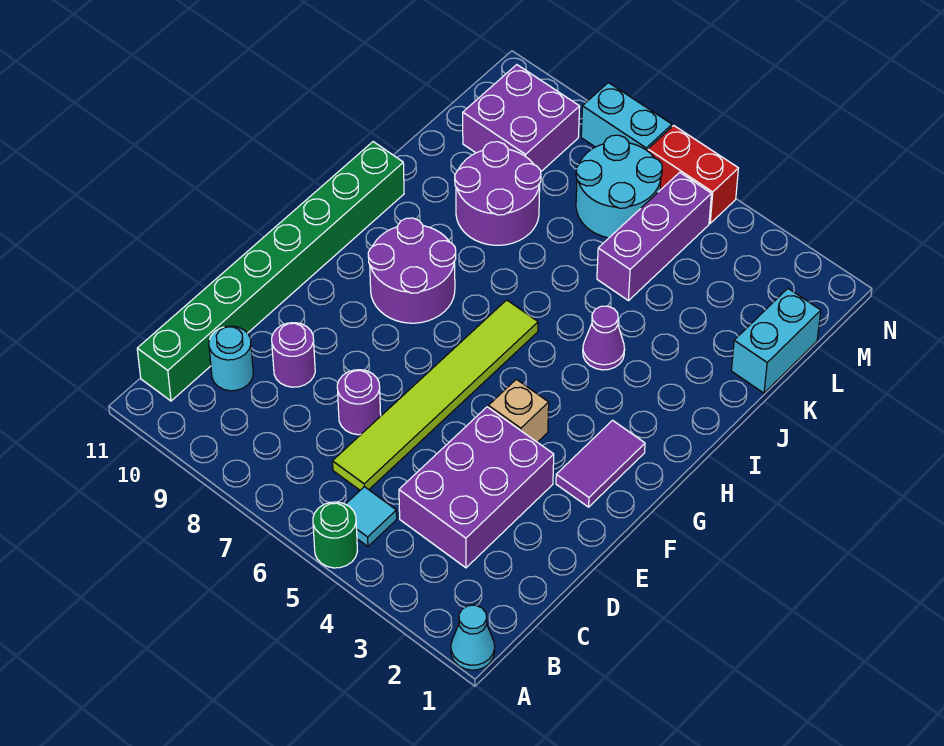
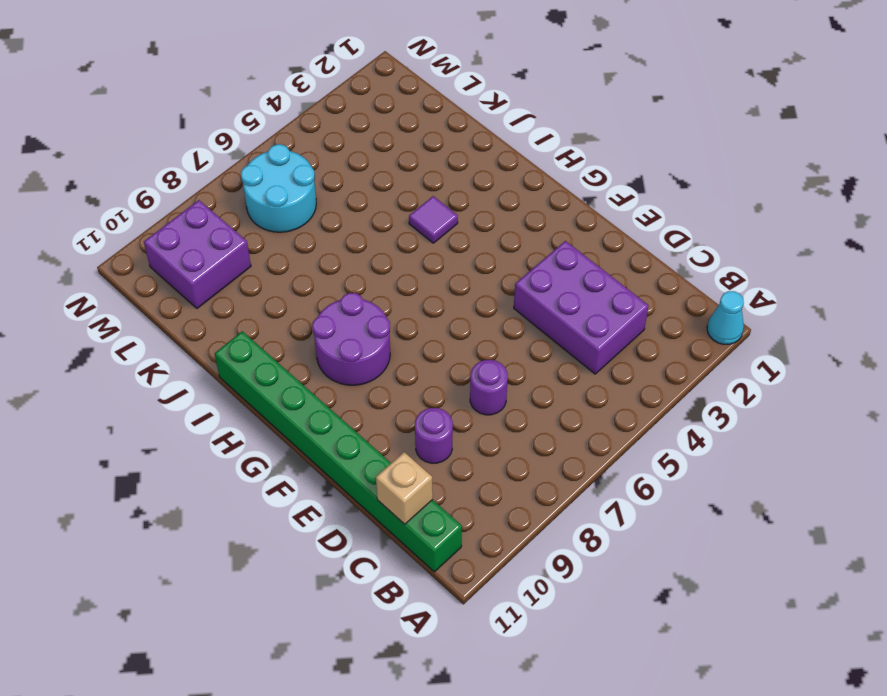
tan brick C11 level 2 -> tan brick F4 level 1
purple tile I4 level 1 -> purple cone I4 level 1
none -> green round brick A5 level 1
none -> cyan tile B5 level 1
none -> lime tile C6:H6 level 1

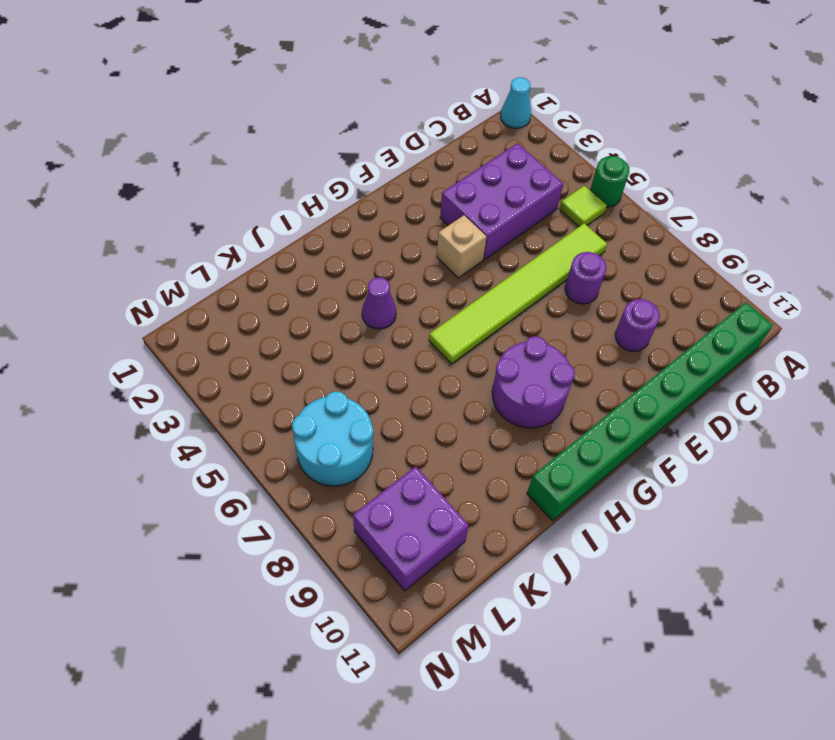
lime tile B5 level 1 -> cyan tile B5 level 1
none -> cyan round brick C10 level 1
none -> purple tile F2:G2 level 1
none -> purple round brick J8:K9 level 1

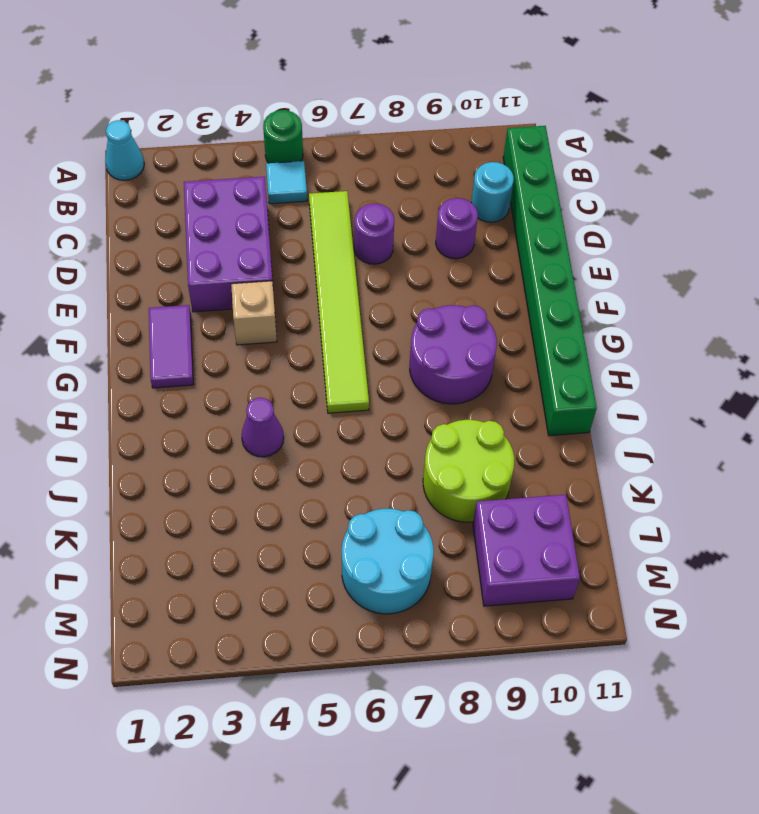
lime round brick J8:K9 level 1 -> purple round brick J8:K9 level 1
none -> cyan brick K1:L1 level 1
none -> purple brick K5:M5 level 1
none -> red brick N5:N6 level 1

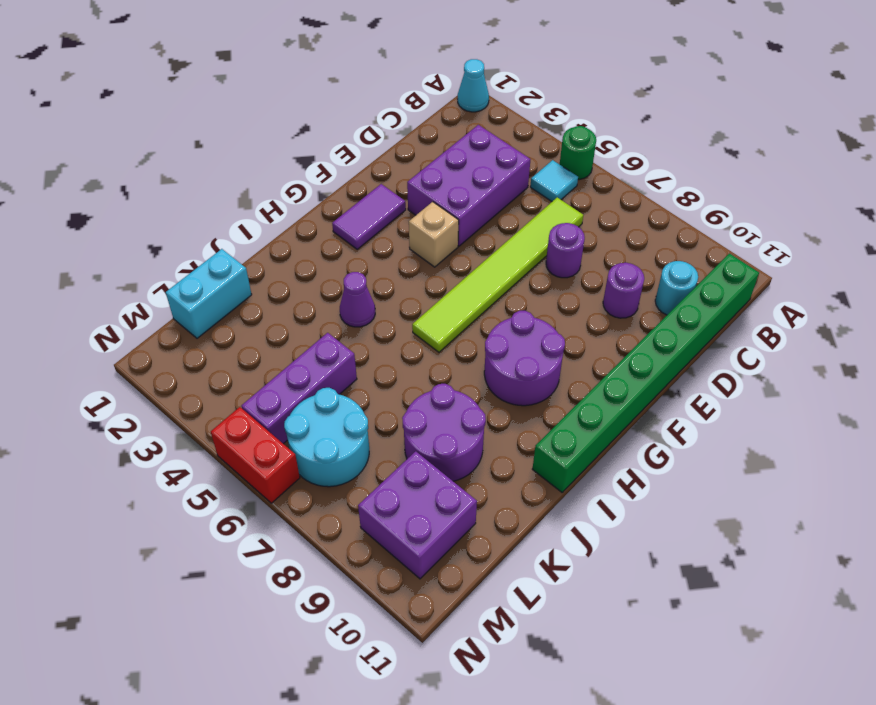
none -> cyan brick N7:N8 level 1

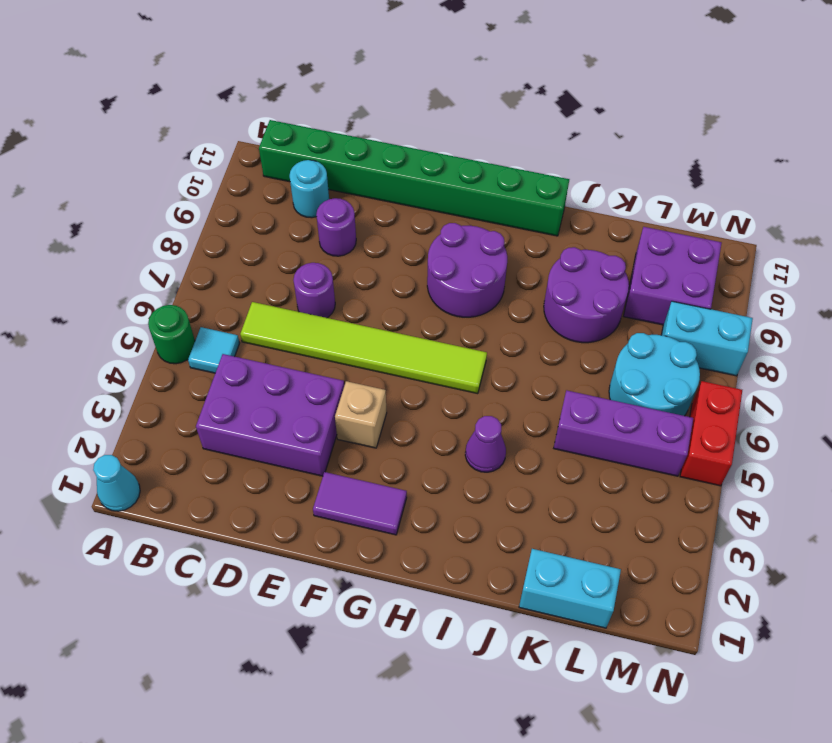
cyan brick M8:N8 level 1 -> cyan brick N7:N8 level 1

